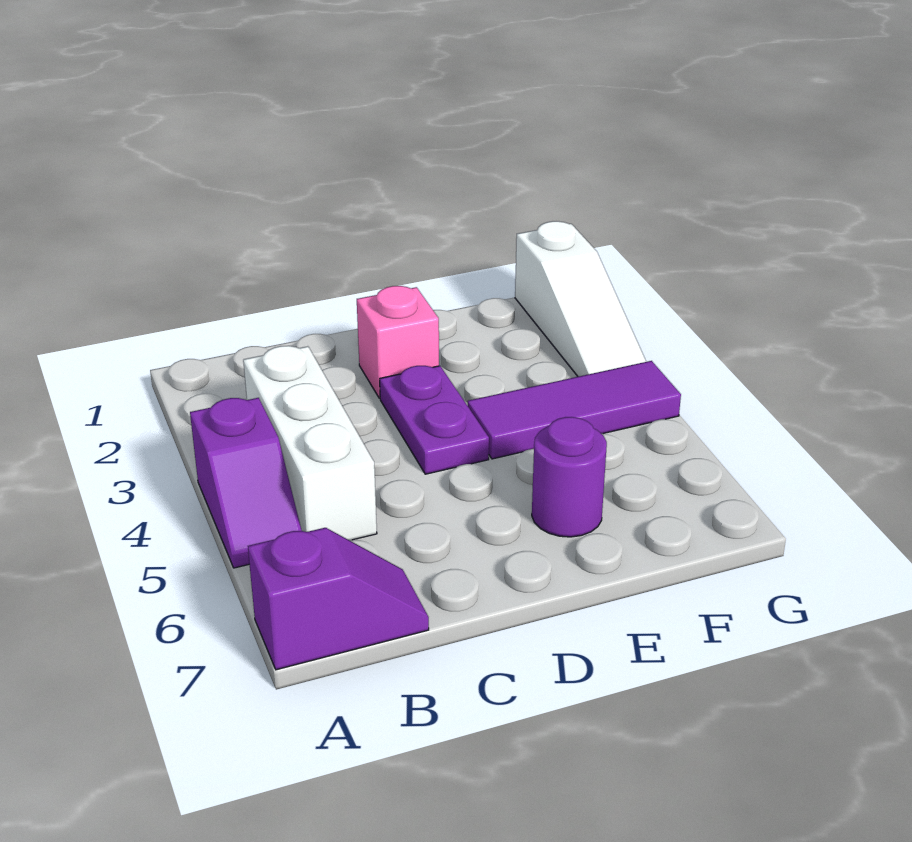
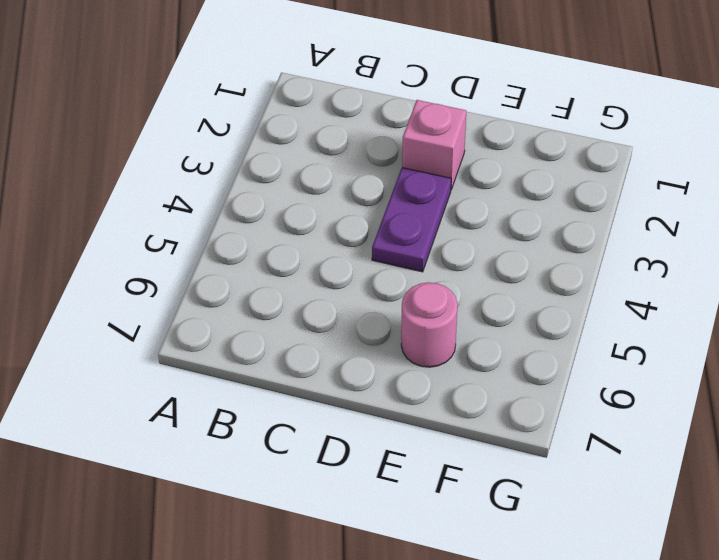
pink round brick E6 level 1 -> purple round brick E6 level 1
none -> purple slope A4:A5 level 1 top 4
none -> purple slope A7:B7 level 1 top A

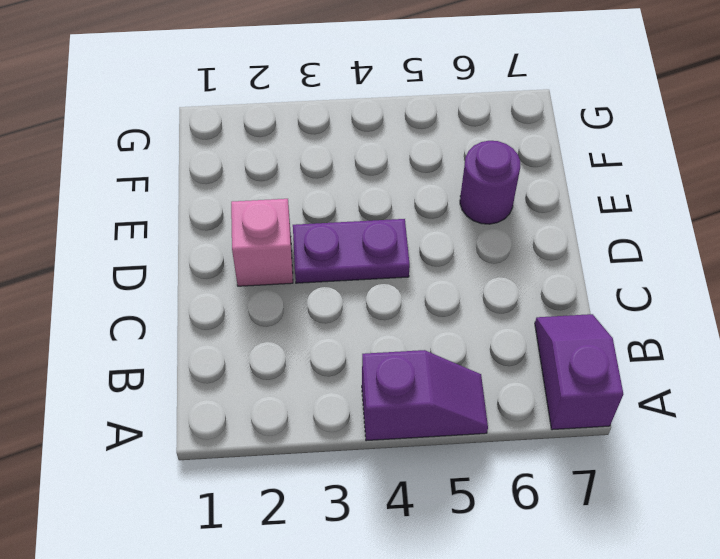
none -> white brick B3:B5 level 1
none -> purple tile E4:G4 level 1

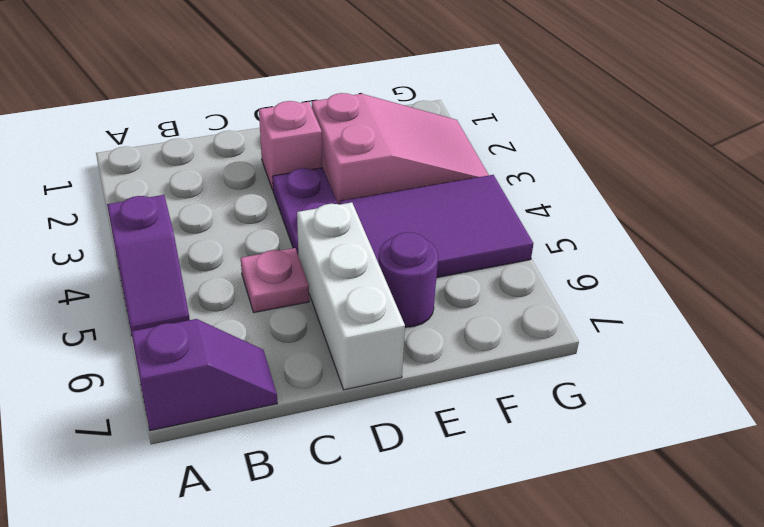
pink plate C5 level 1 -> none
white brick D5:D7 level 1 -> white brick B3:B5 level 1
pink slope E2:G3 level 1 top E -> white slope G1:G3 level 1 top 1
purple tile E4:G5 level 1 -> purple tile E4:G4 level 1

